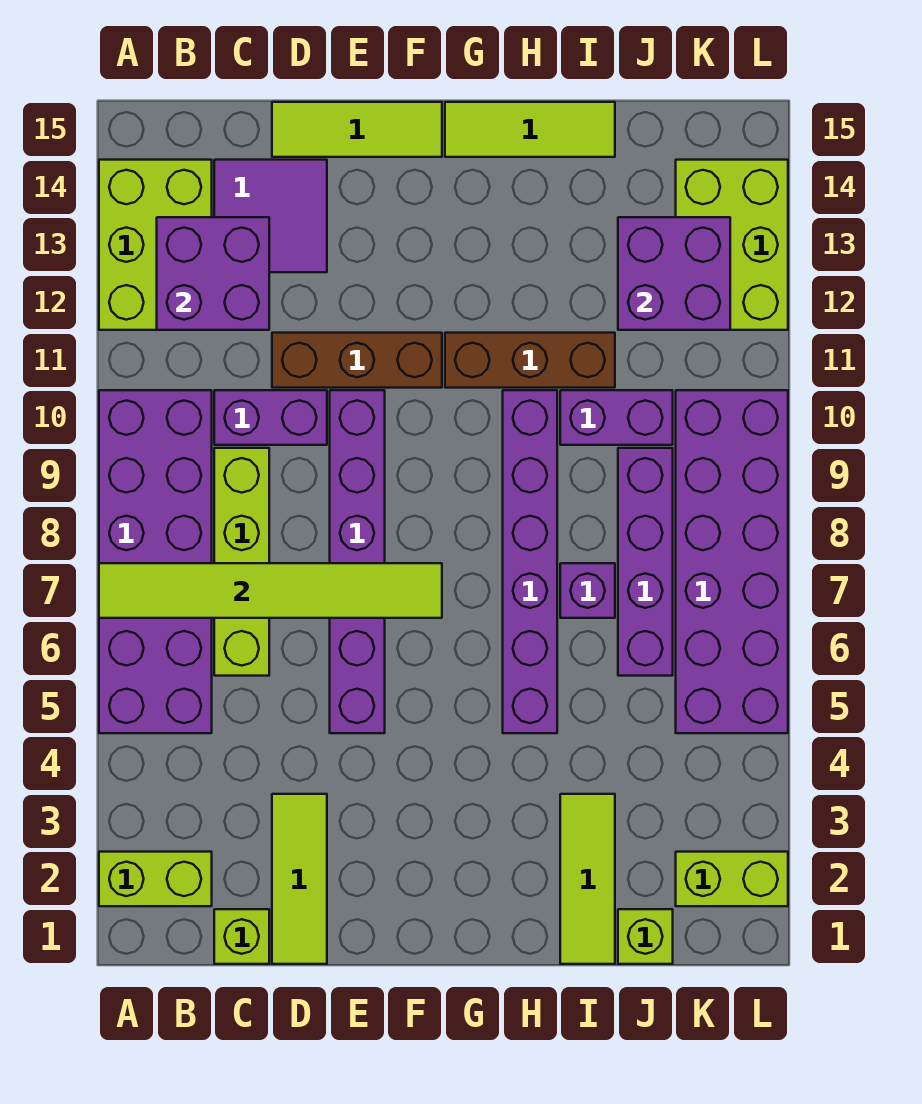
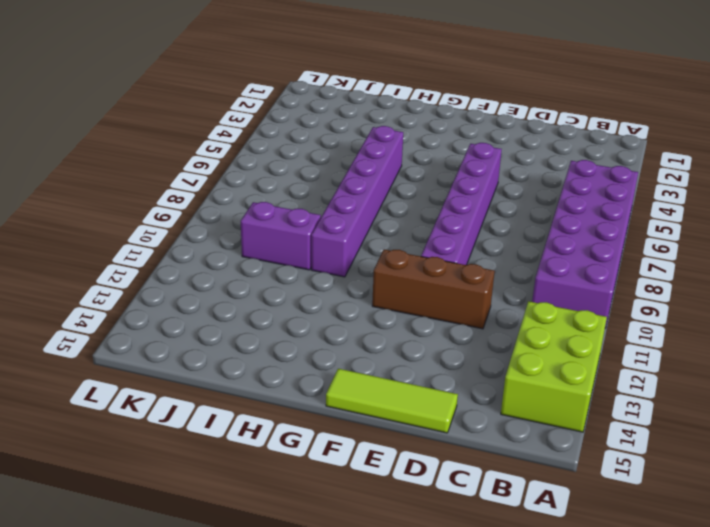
none -> lime brick A2:B2 level 1
none -> lime brick C1 level 1
none -> lime brick C6:C9 level 1

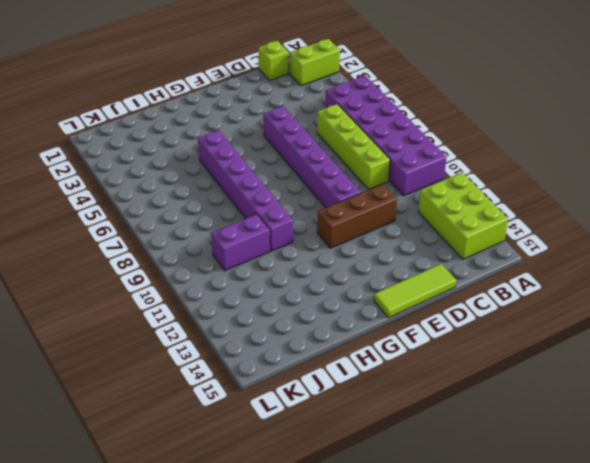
none -> purple brick C10:D10 level 1
none -> purple tile C13:D14 level 1
none -> lime tile D1:D3 level 1

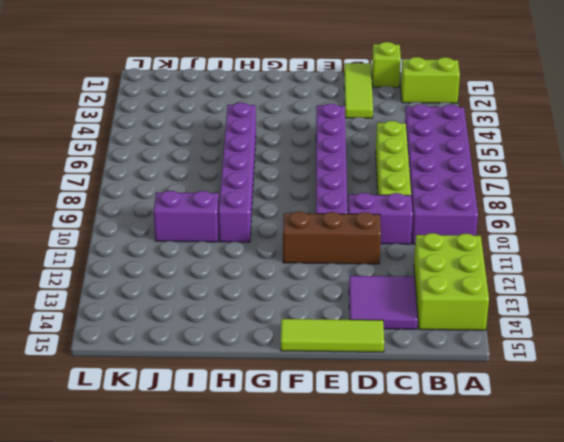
none -> brown brick G11:I11 level 1
none -> lime tile G15:I15 level 1
none -> lime tile I1:I3 level 1

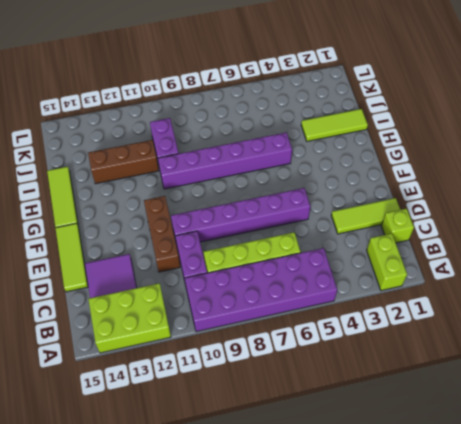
brown brick I11:I13 level 1 -> brown brick G11:I11 level 1
none -> purple brick I7 level 1
none -> lime brick J1 level 1
none -> purple brick J6:J9 level 1

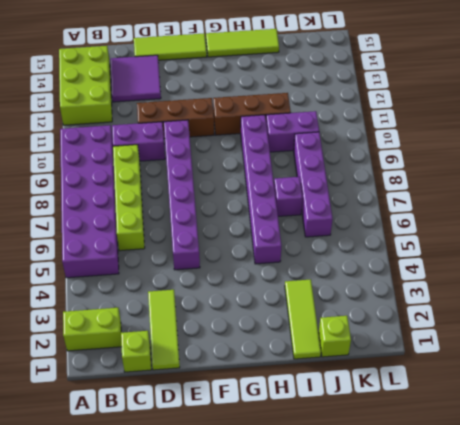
none -> lime brick K2:L2 level 1
none -> purple brick K5:L10 level 1
none -> lime brick K12:L14 level 1

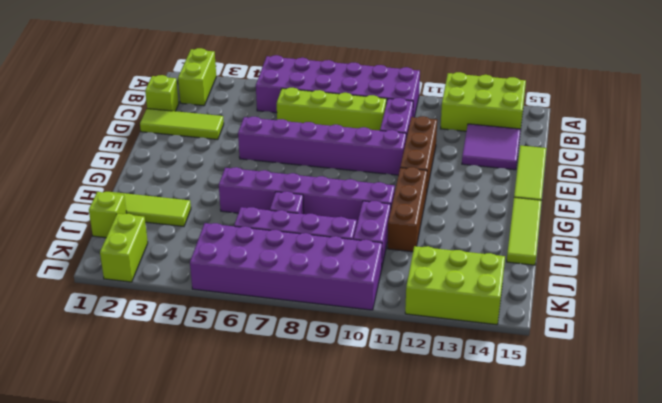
none -> lime tile A7:F7 level 2
none -> purple brick B12:C13 level 2
none -> purple brick J12:K13 level 2

